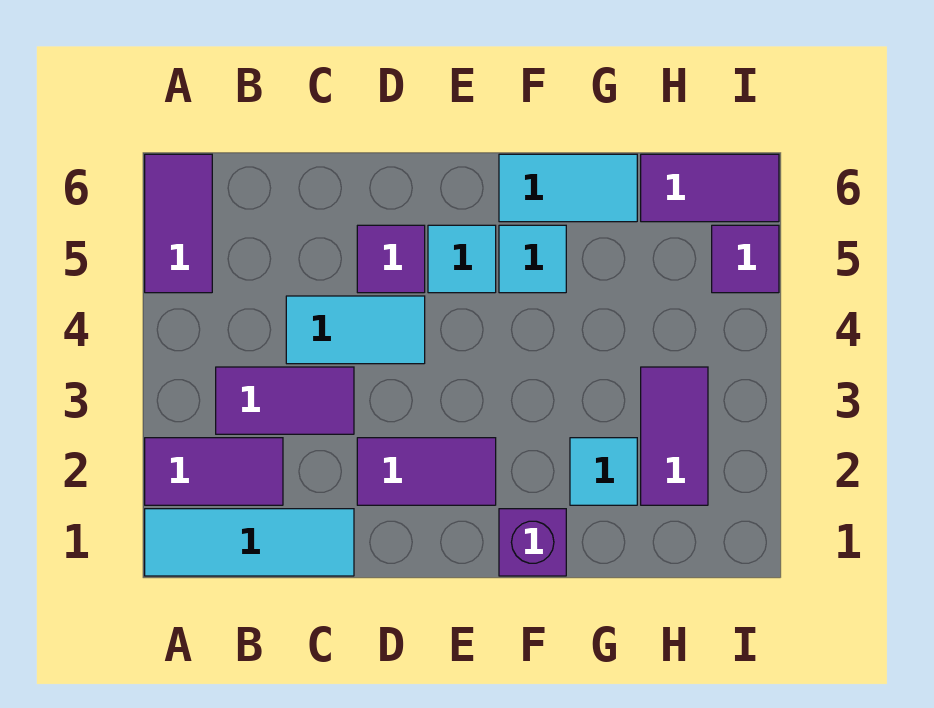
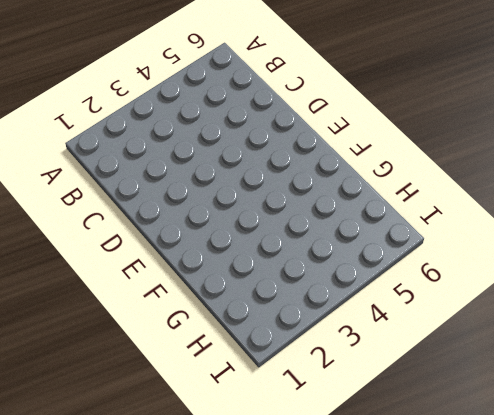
none -> cyan tile A1:C1 level 1
none -> purple tile A2:B2 level 1
none -> purple tile A5:A6 level 1

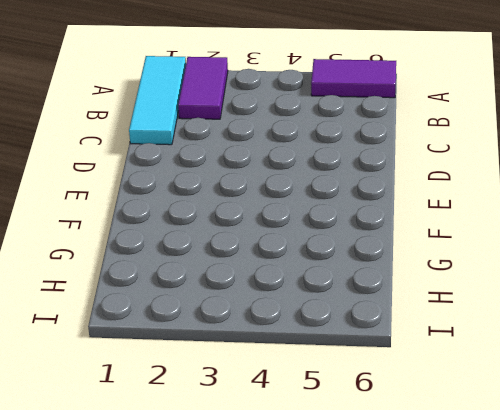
none -> purple tile B3:C3 level 1
none -> cyan tile C4:D4 level 1
none -> purple tile D2:E2 level 1

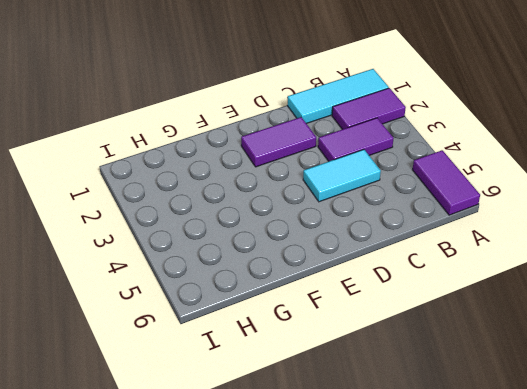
none -> purple tile D5 level 1
none -> cyan tile E5 level 1
none -> purple brick F1 level 1

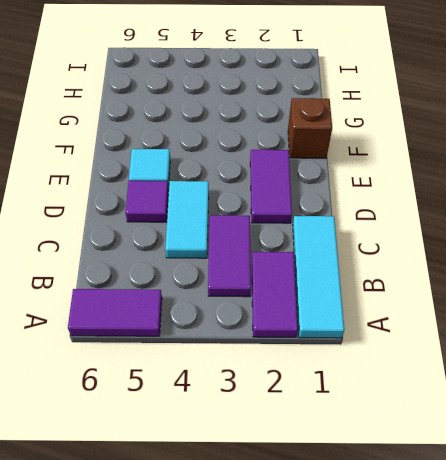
brown brick F1 level 1 -> purple brick F1 level 1
none -> cyan tile F5 level 1
none -> cyan tile F6:G6 level 1
none -> cyan tile G2 level 1

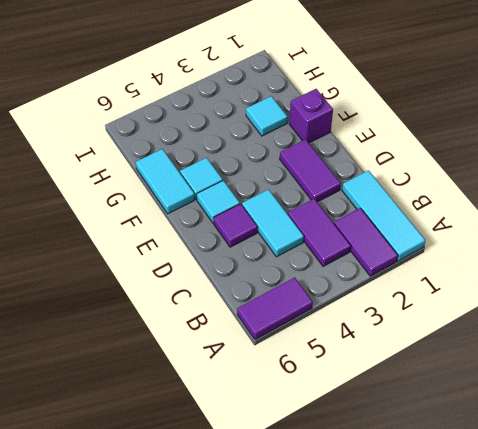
none -> purple tile H2:H3 level 1
none -> purple tile H6:I6 level 1
none -> purple tile I5 level 1

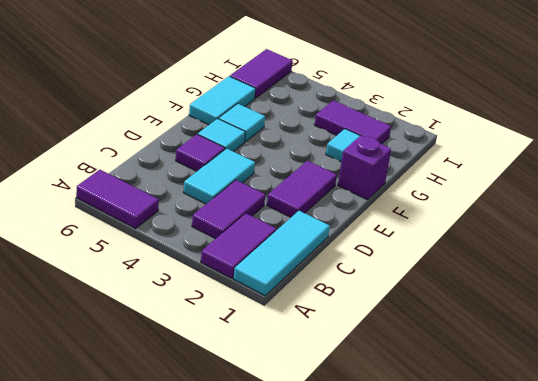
none -> purple tile I5 level 1

